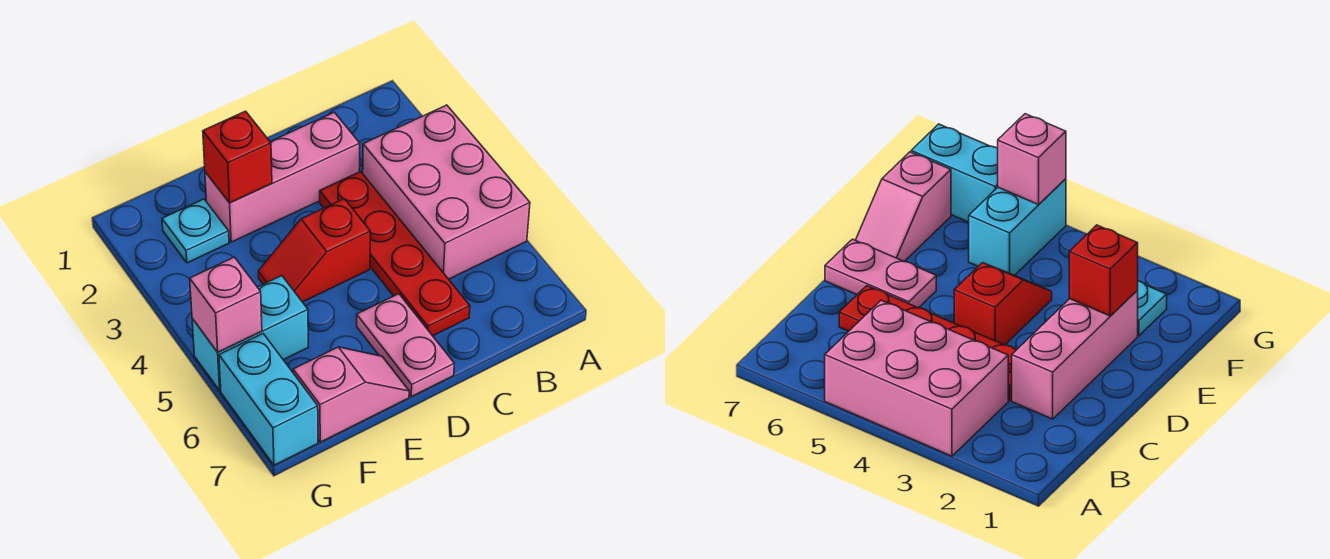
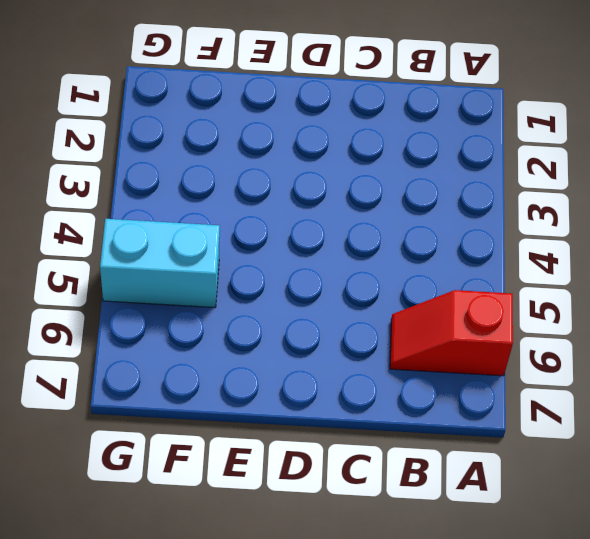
red slope A6:B6 level 1 top A -> red slope D4:E4 level 1 top D
none -> pink brick A3:B5 level 1
none -> pink brick C2:E2 level 1

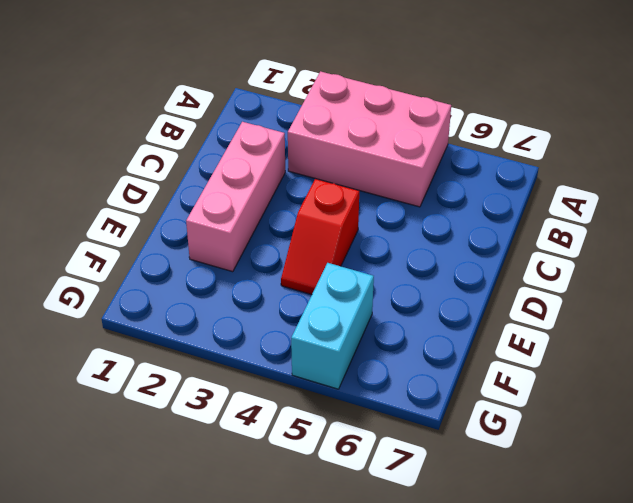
none -> red plate C3:C6 level 1
none -> pink plate D6:D7 level 1

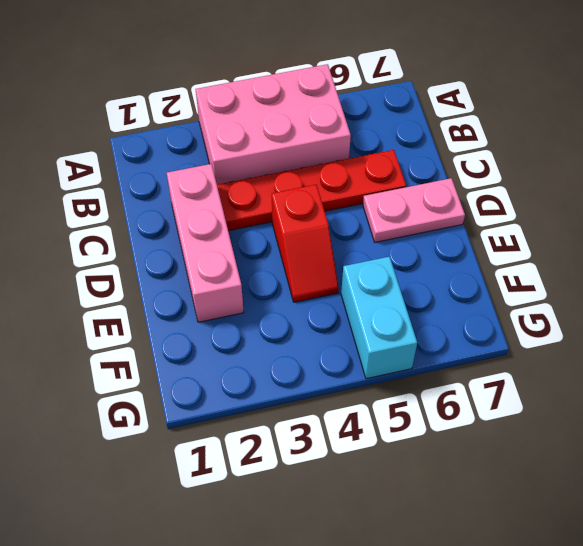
none -> pink slope E7:F7 level 1 top F
none -> cyan plate F2 level 1

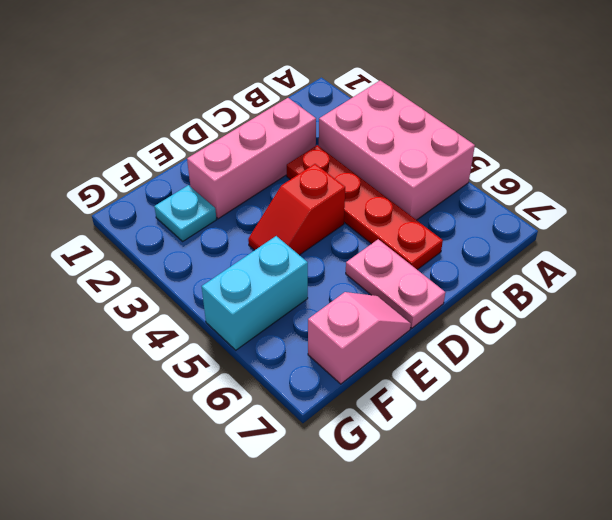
none -> cyan brick G6:G7 level 1
none -> red brick E2 level 2

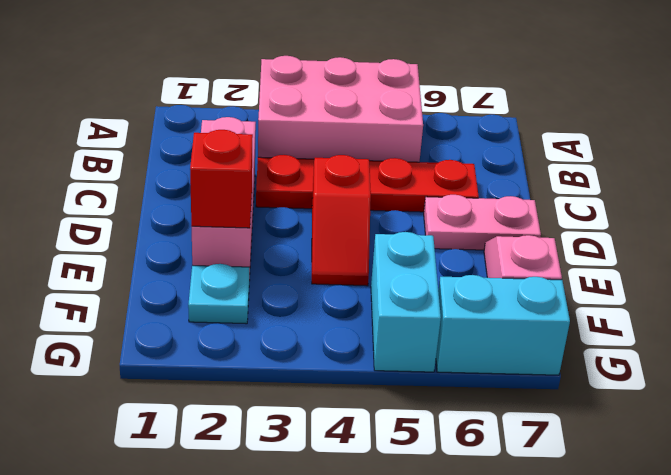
none -> pink brick G5 level 2

